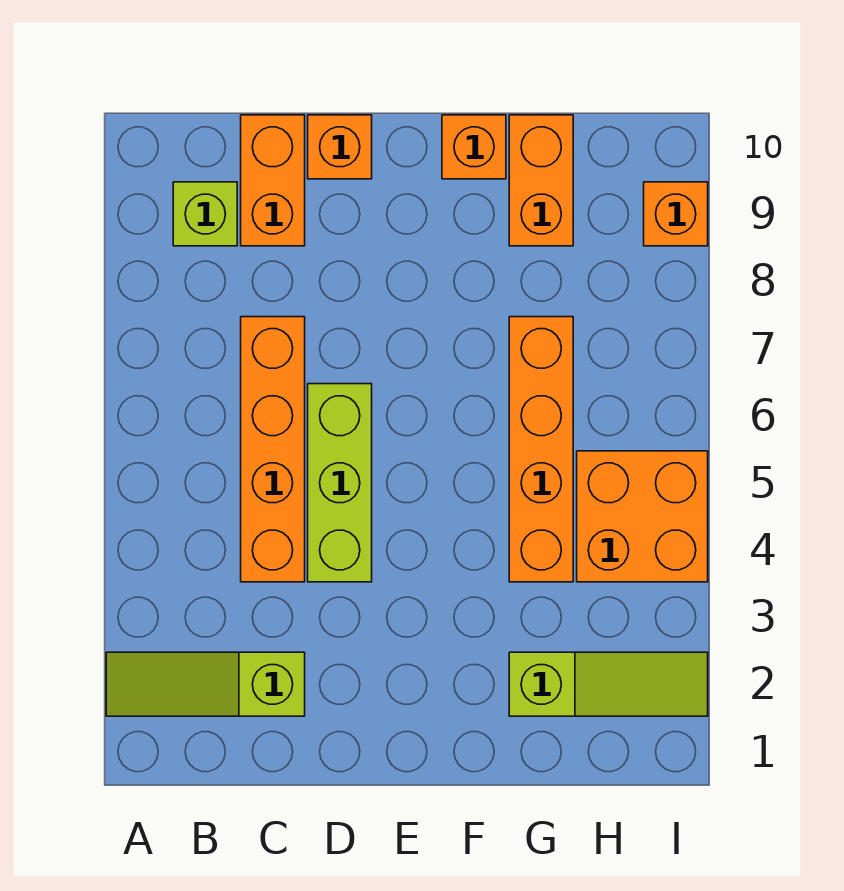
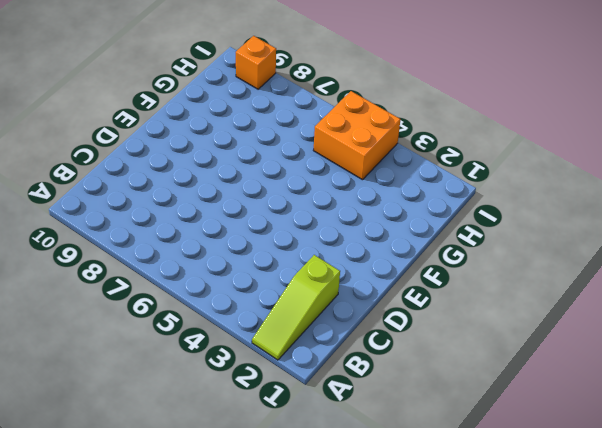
none -> lime brick B9 level 1
none -> orange brick C4:C7 level 1
none -> orange brick C9:C10 level 1

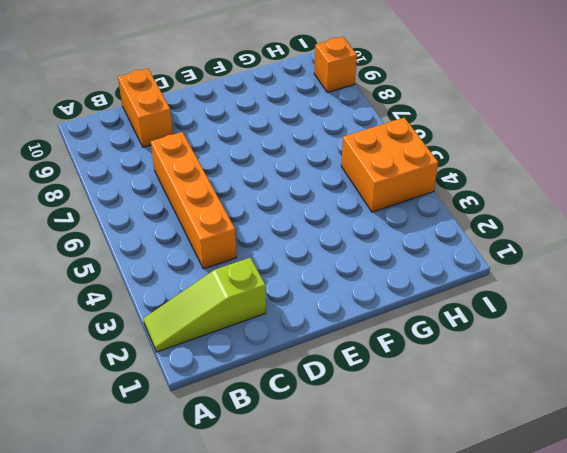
none -> lime brick B9 level 1
none -> lime brick D4:D6 level 1
none -> orange brick D10 level 1

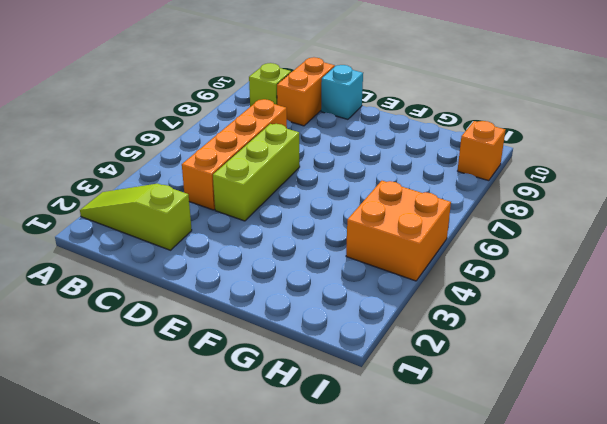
cyan brick D10 level 1 -> orange brick D10 level 1
none -> orange brick F10 level 1
none -> lime slope G2:I2 level 1 top G
none -> orange brick G4:G7 level 1

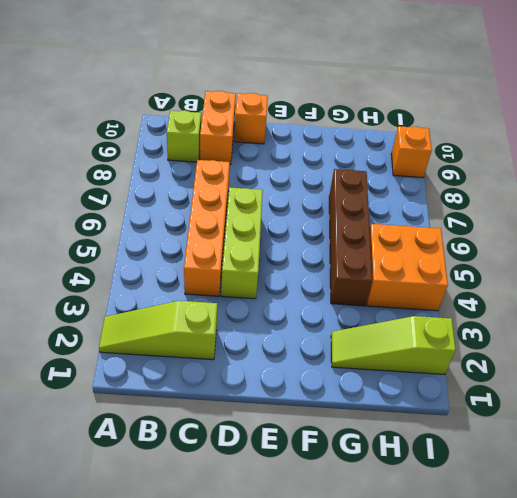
lime slope G2:I2 level 1 top I -> lime slope G2:I2 level 1 top G
brown brick G4:G7 level 1 -> orange brick G4:G7 level 1
none -> orange brick F10 level 1
none -> orange brick G9:G10 level 1

